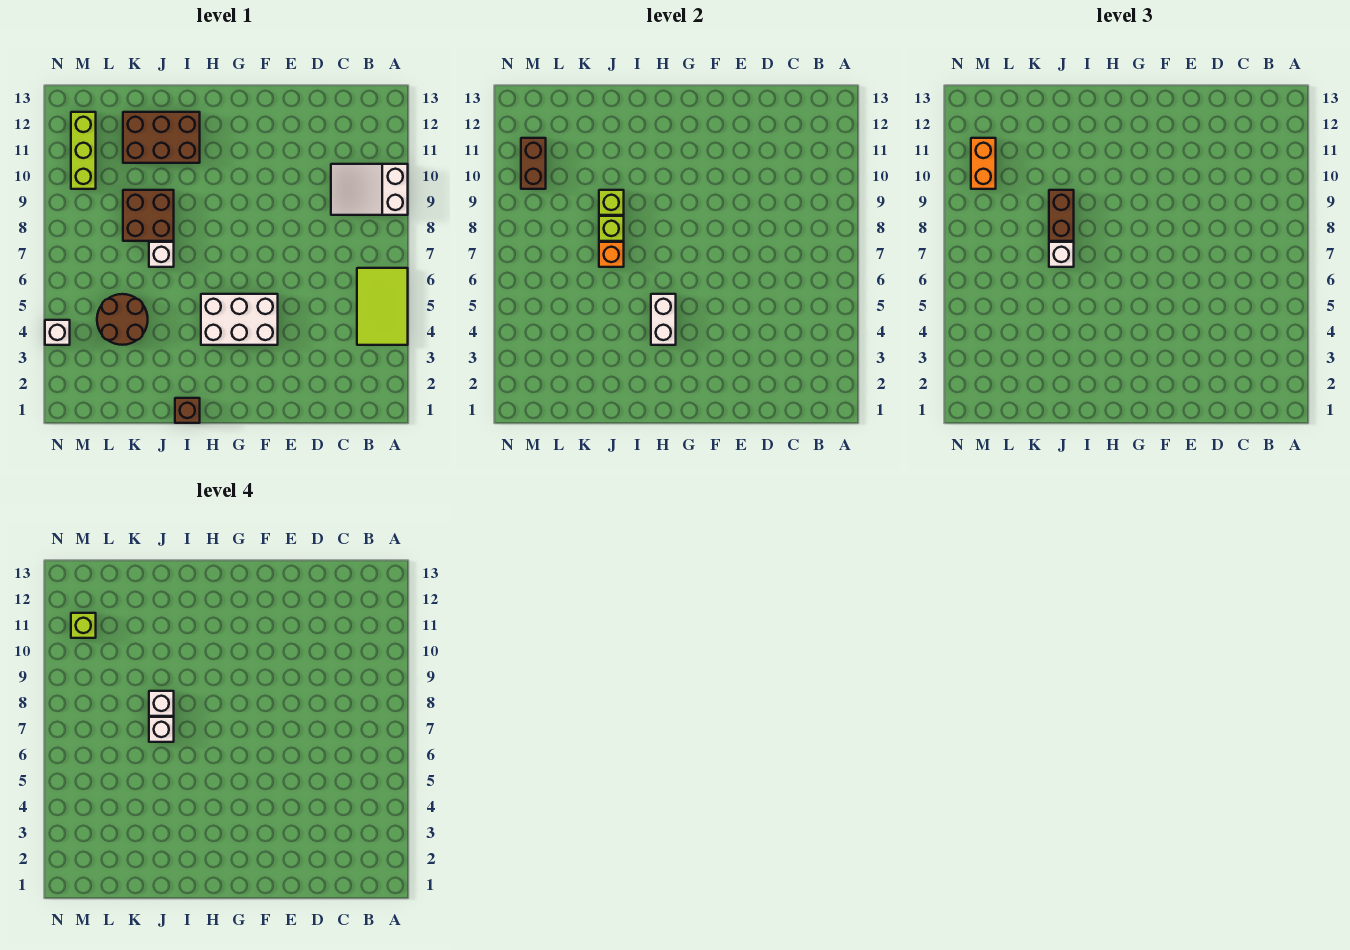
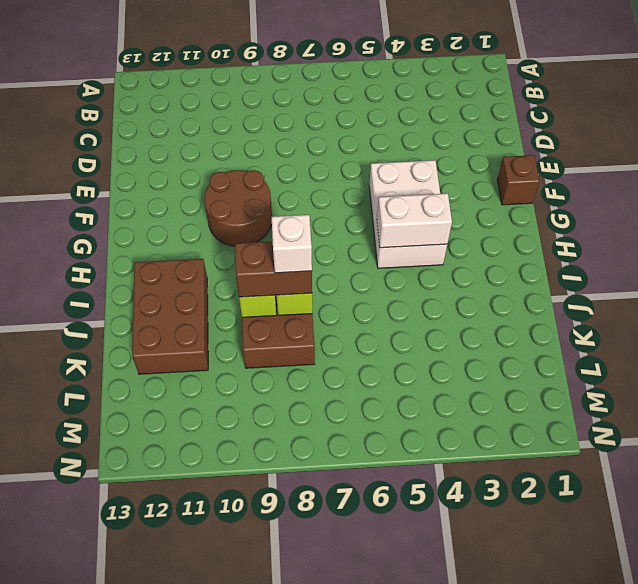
brown brick F1 level 1 -> brown brick I1 level 1
brown round brick F9:G10 level 1 -> brown round brick K4:L5 level 1
none -> lime tile A4:B6 level 1
none -> white slope A9:C10 level 1 top A
none -> white brick J7 level 1

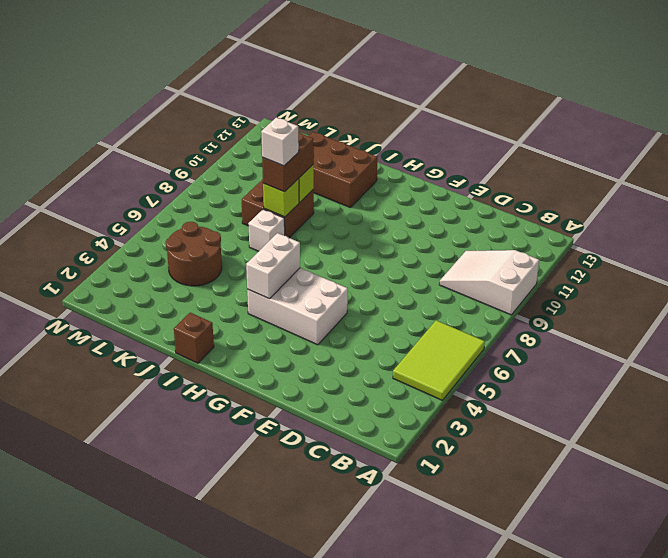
none -> lime brick M10:M12 level 1
none -> white brick N4 level 1
none -> orange brick J7 level 2

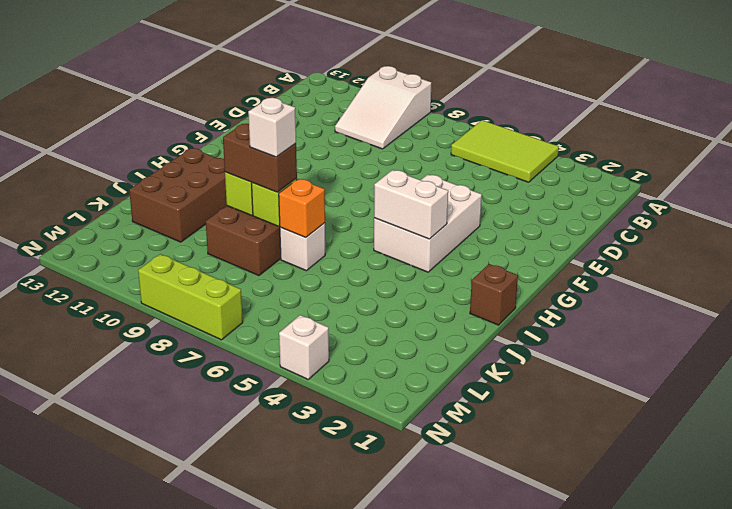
lime brick N7:N9 level 1 -> lime brick M10:M12 level 1
none -> brown round brick K4:L5 level 1
none -> brown brick M10:M11 level 2
none -> white brick J7 level 3

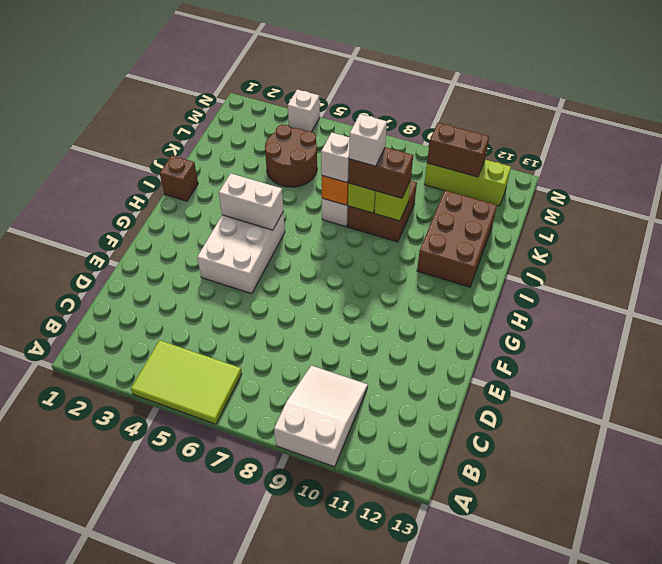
none -> orange brick M10:M11 level 3
none -> white brick J7 level 4
none -> lime brick M11 level 4

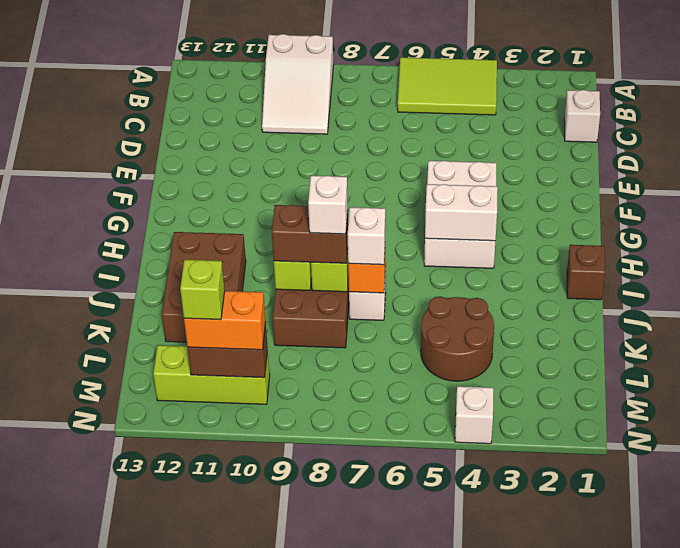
white brick C1 level 1 -> white brick J7 level 4

